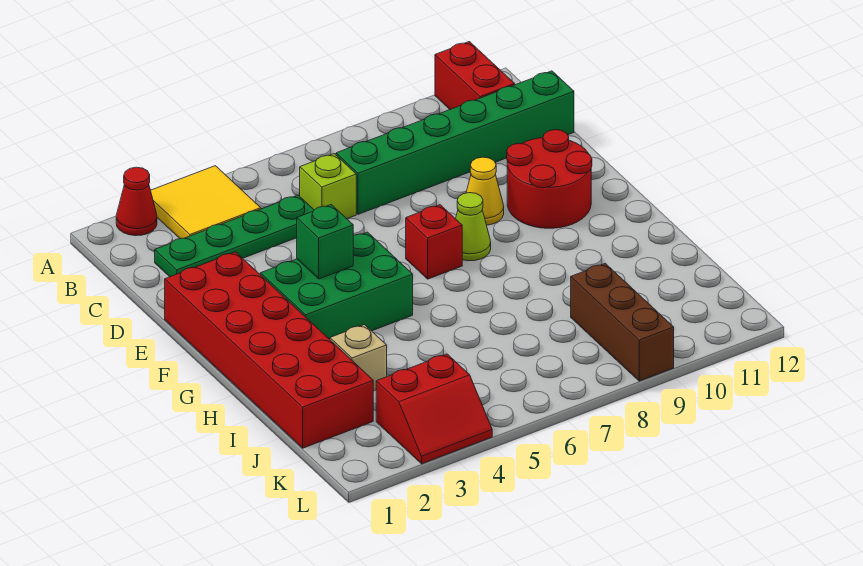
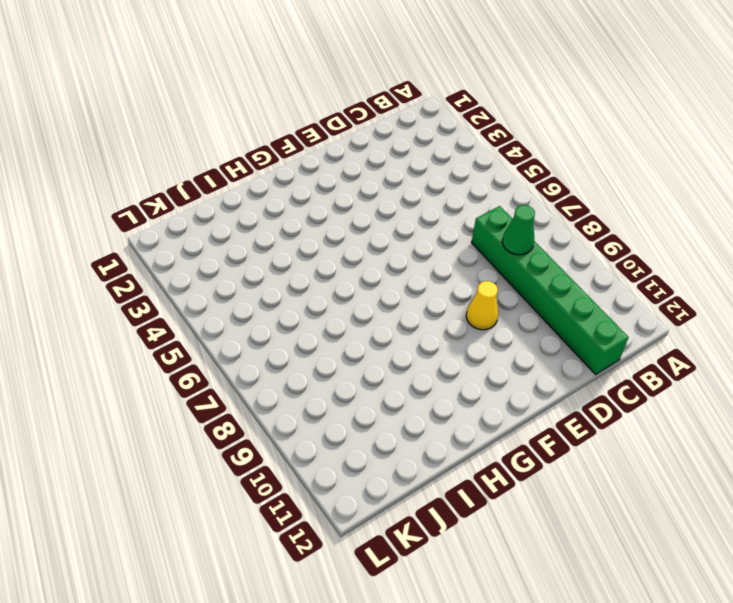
green cone C8 level 2 -> none
none -> red cone A2 level 1
none -> yellow tile A3:B4 level 1
none -> red brick A11:B11 level 1

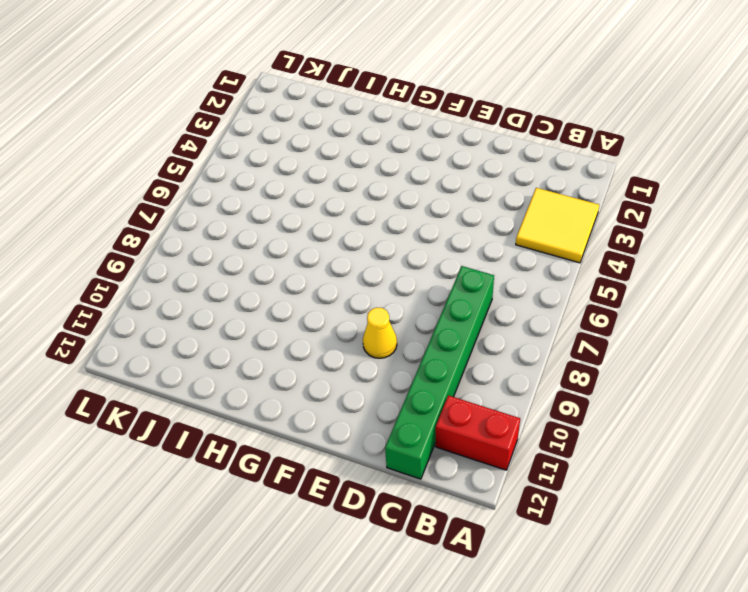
none -> red cone A2 level 1
none -> green plate C2:C5 level 1
none -> lime brick C6 level 1

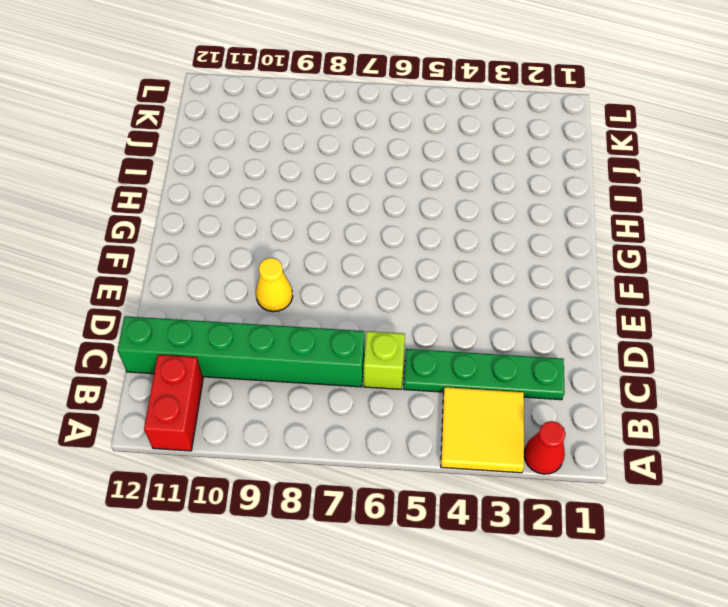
none -> red brick E1:J2 level 1
none -> red round brick E10:F11 level 1
none -> green brick F3:G5 level 1

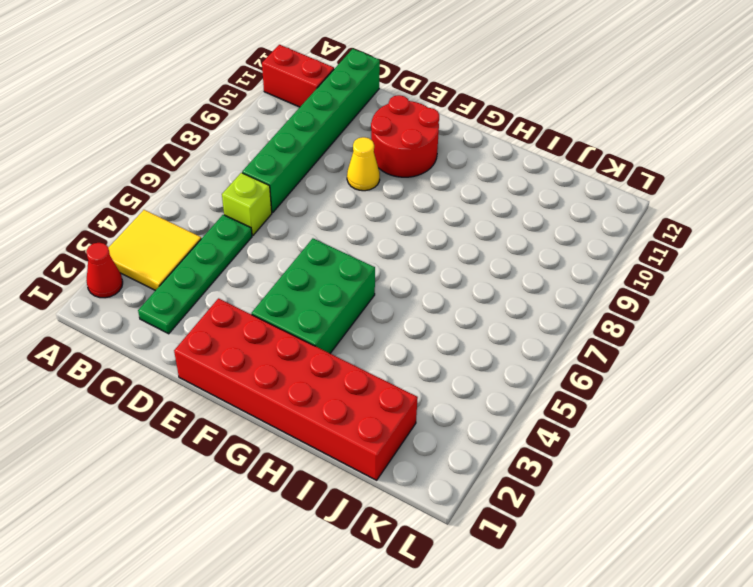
none -> red brick F7 level 1
none -> lime cone F8 level 1
none -> tan brick I3 level 1

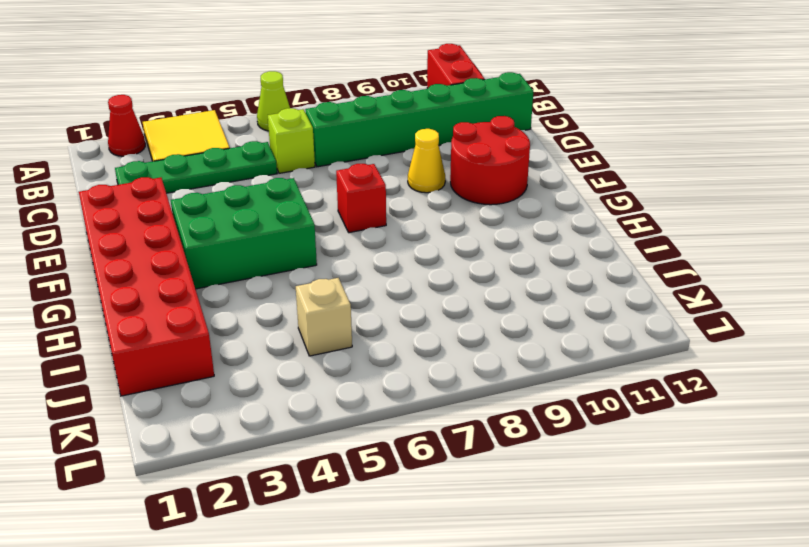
lime cone A6 level 1 -> lime cone F8 level 1
tan brick J5 level 1 -> tan brick I3 level 1
none -> brown brick J9:L9 level 1
none -> red slope K3:L4 level 1 top K
none -> green brick F4 level 2

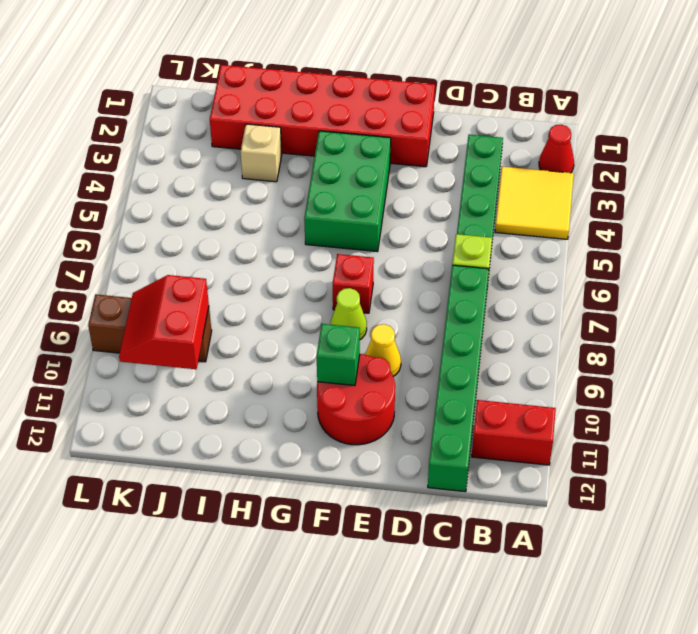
green brick F10 level 2 -> green brick F4 level 2
red slope J9:K10 level 2 top J -> red slope K3:L4 level 1 top K

